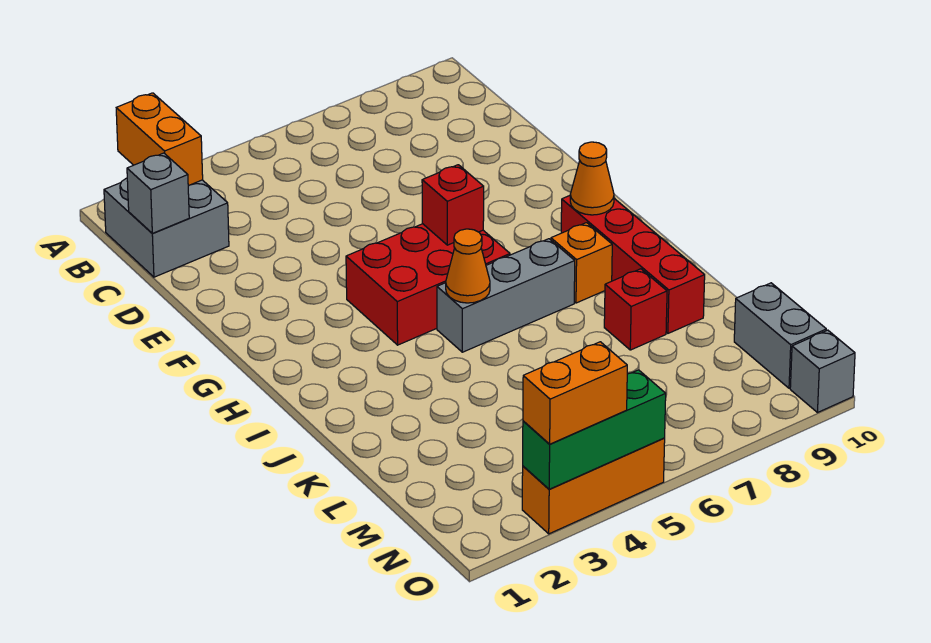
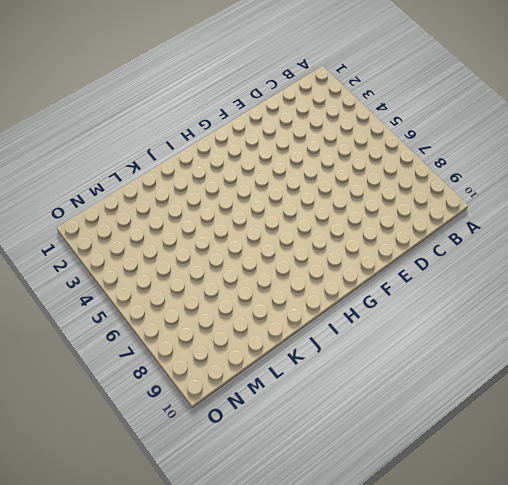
none -> grey brick B1:C2 level 1
none -> red brick G4:H6 level 1
none -> red brick H9:K9 level 1

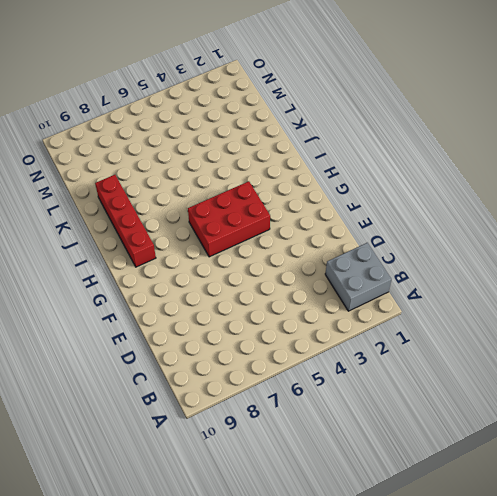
none -> grey brick I5:I7 level 1
none -> orange brick I8 level 1
none -> red brick K8 level 1

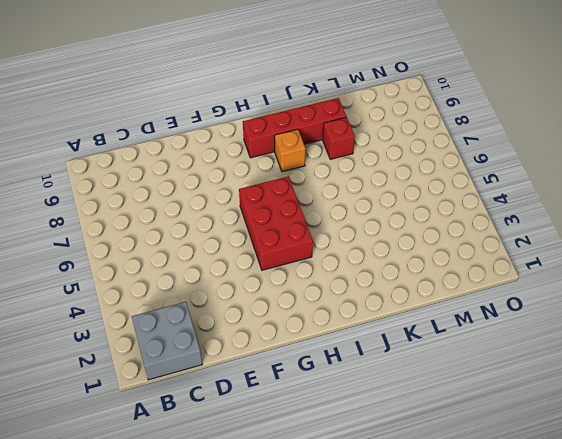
none -> grey brick I5:I7 level 1
none -> grey brick M10:N10 level 1
none -> orange brick O3:O5 level 1

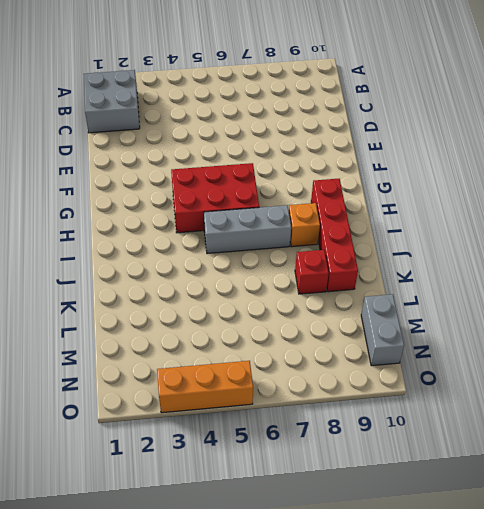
none -> grey brick O10 level 1
none -> orange brick A2:B2 level 2
none -> grey brick C1 level 2

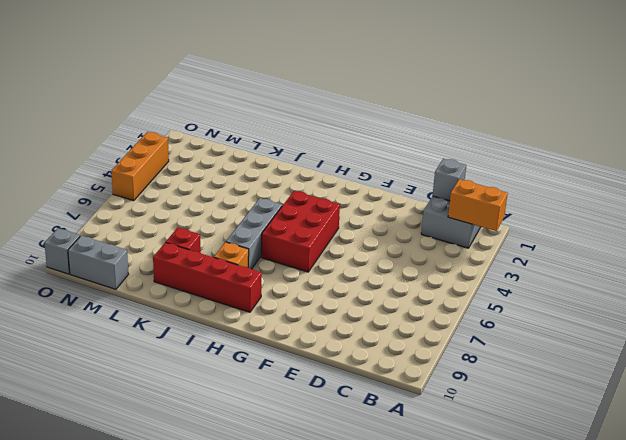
none -> red brick G6 level 2
none -> orange cone H9 level 2
none -> orange cone I5 level 2

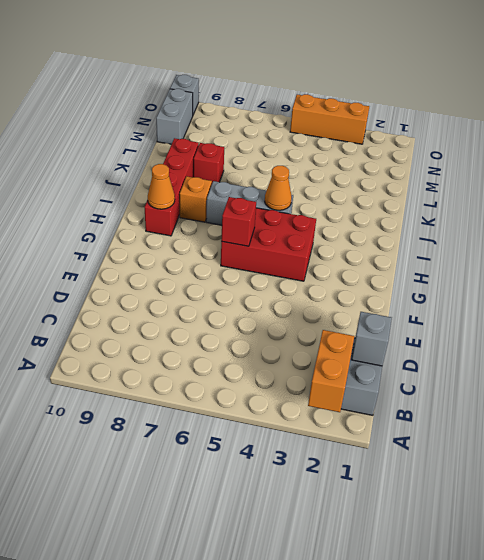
none -> green brick O3:O5 level 2
none -> orange brick O3:O4 level 3

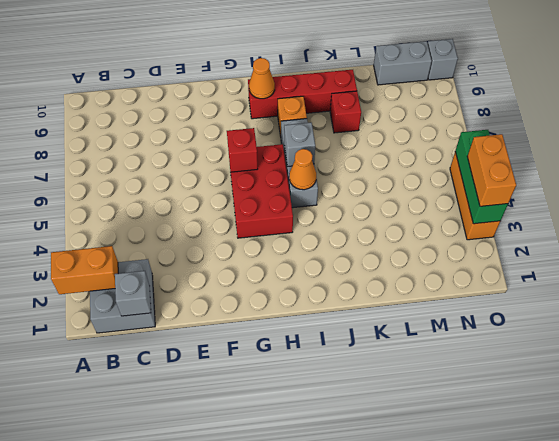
grey brick I6 level 2 -> none

